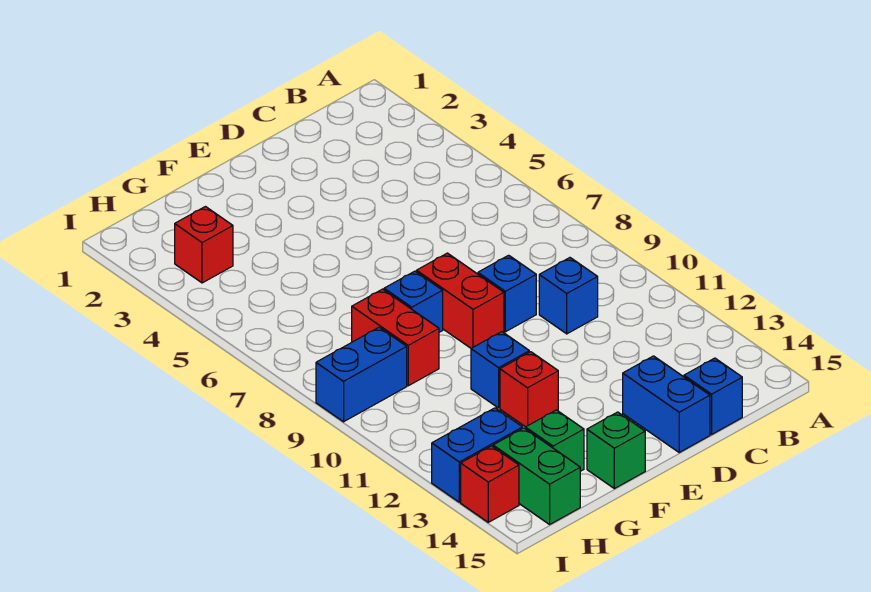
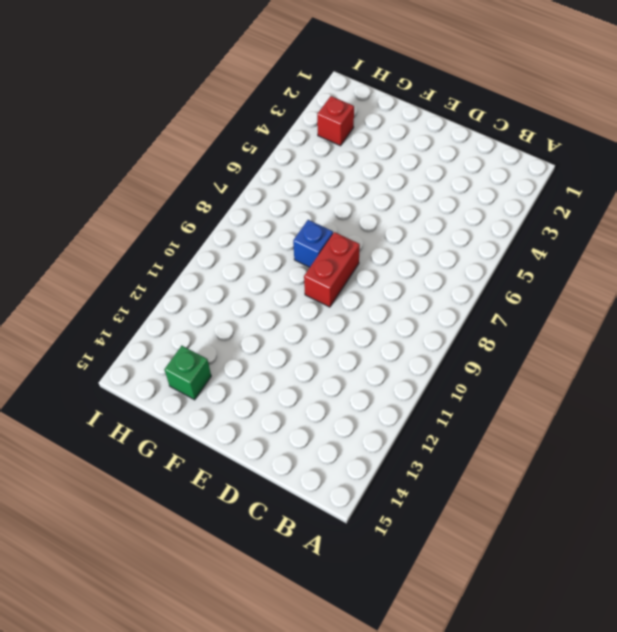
none -> blue brick C10 level 1
none -> blue brick C15 level 1
none -> blue brick D9 level 1

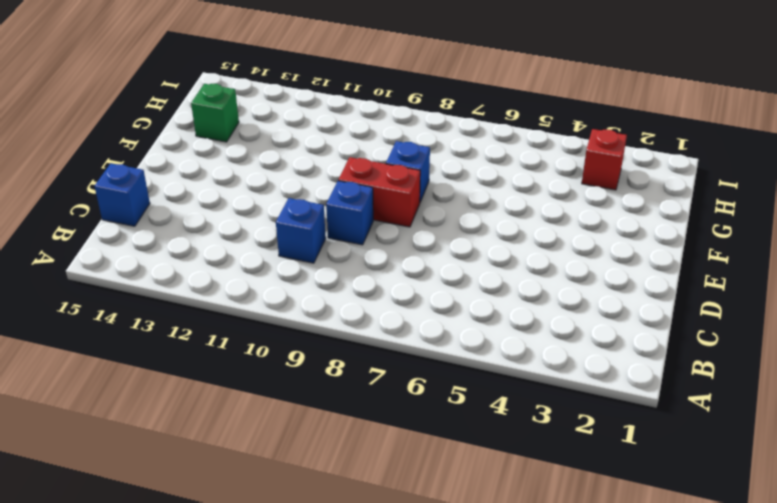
none -> blue brick D14:D15 level 1
none -> blue brick F11 level 1
none -> red brick F12 level 1

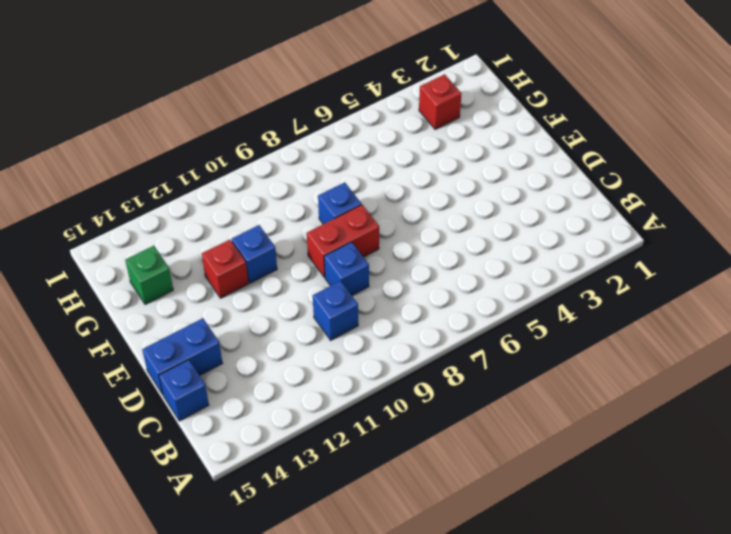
none -> green brick F15 level 1
none -> red brick G8:G9 level 1
none -> blue brick H9:I9 level 1

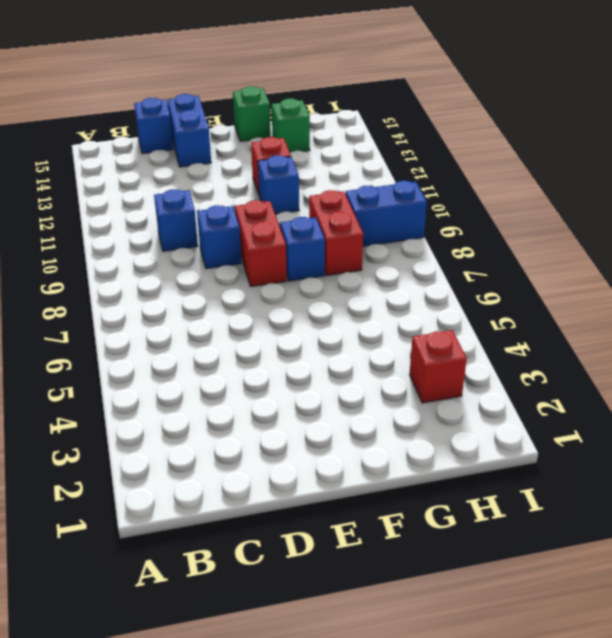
none -> blue brick H13:I13 level 1
none -> green brick H14:H15 level 1
none -> red brick I14 level 1

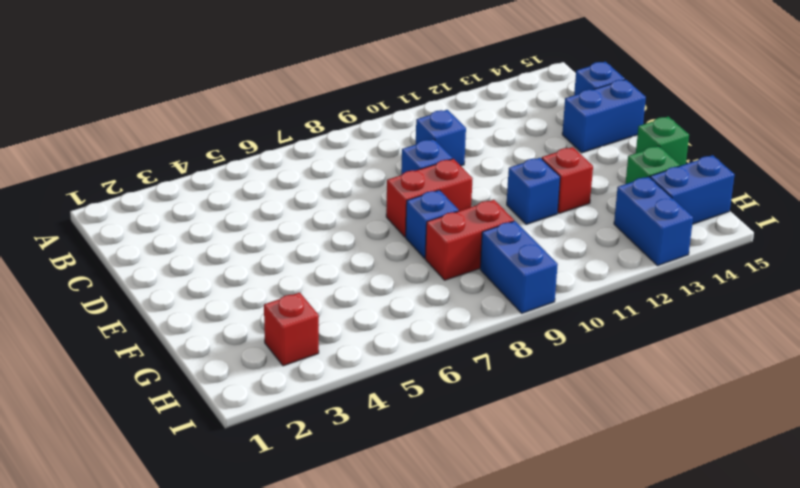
blue brick H14:H15 level 1 -> green brick H14:H15 level 1
none -> red brick I14 level 1

